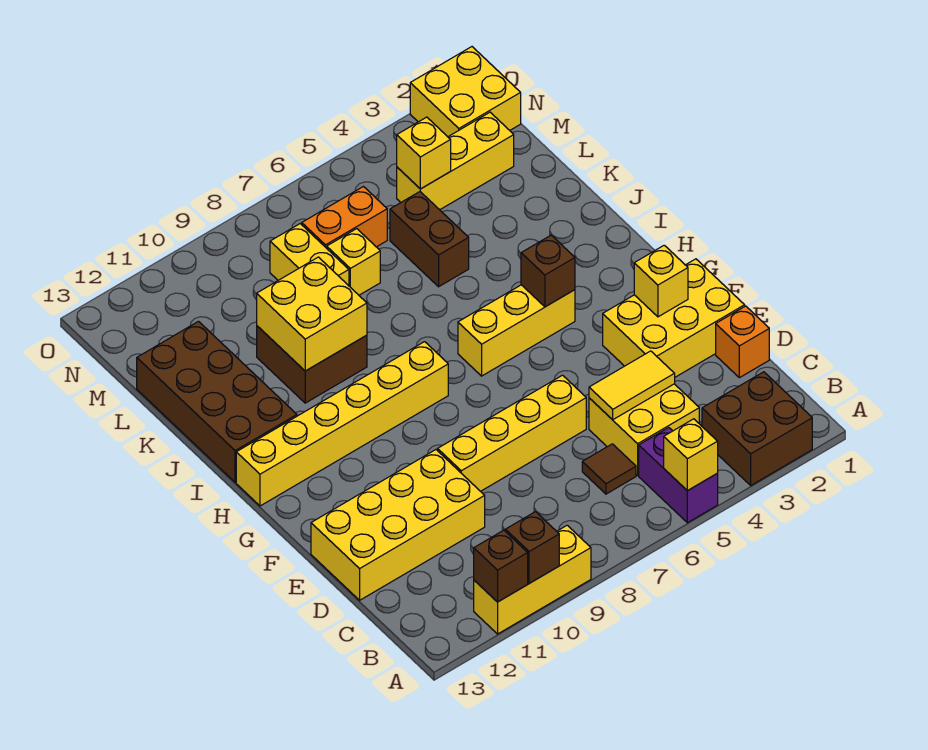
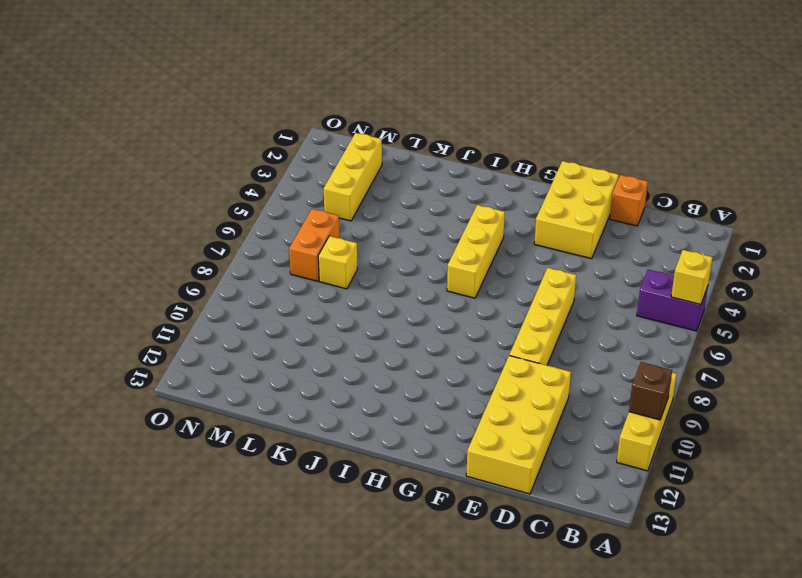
none -> brown brick A2:B3 level 1
none -> yellow brick C4:D5 level 1
none -> brown tile C6 level 1

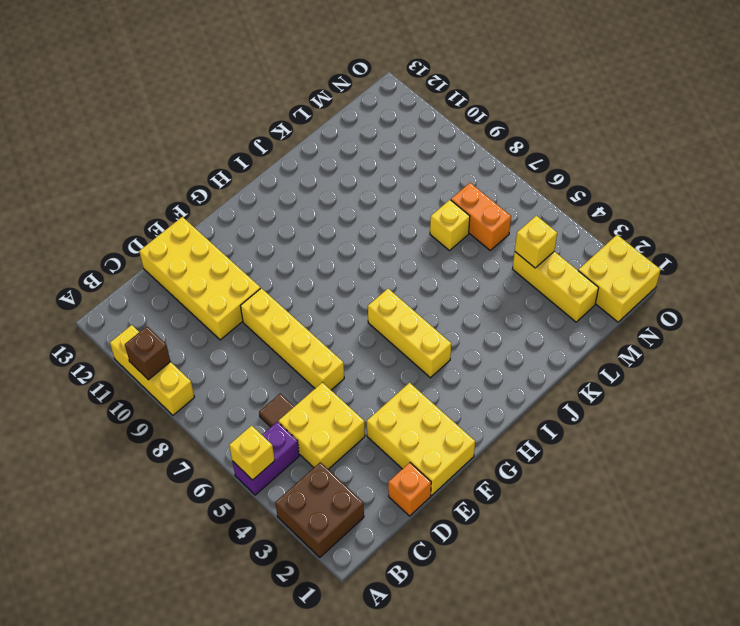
none -> yellow brick H8:H13 level 1
none -> brown brick I12:L13 level 1
none -> brown brick J9:K10 level 1

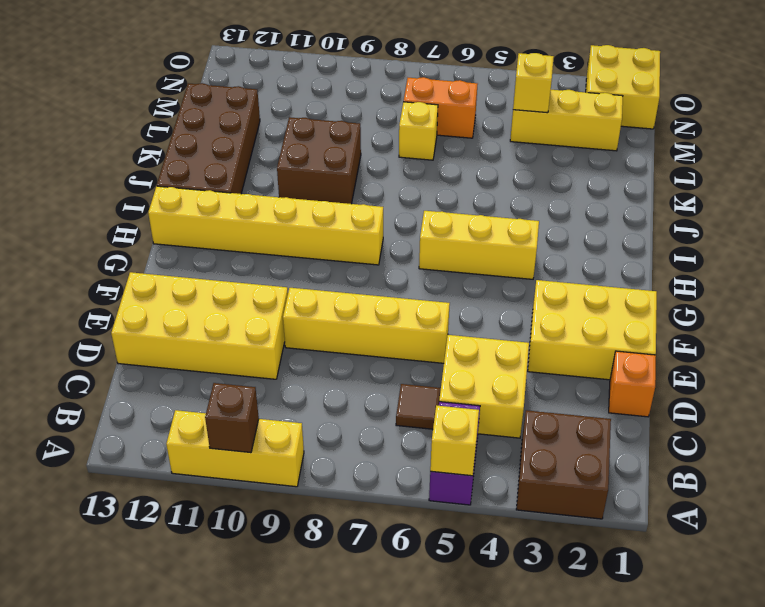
none -> brown brick K5:L5 level 1
none -> yellow brick L8:M8 level 1
none -> brown brick A11 level 2

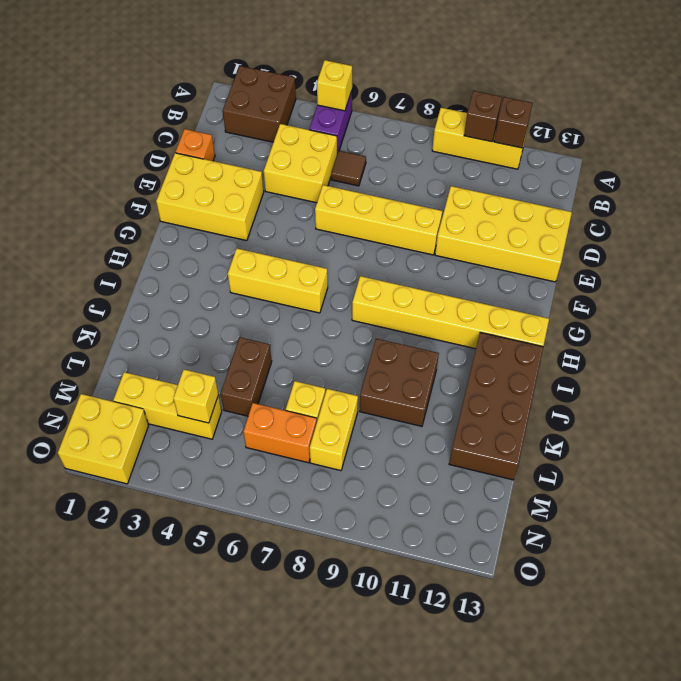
none -> yellow tile D4:D5 level 2
none -> yellow brick F2 level 2
none -> brown brick H4 level 2

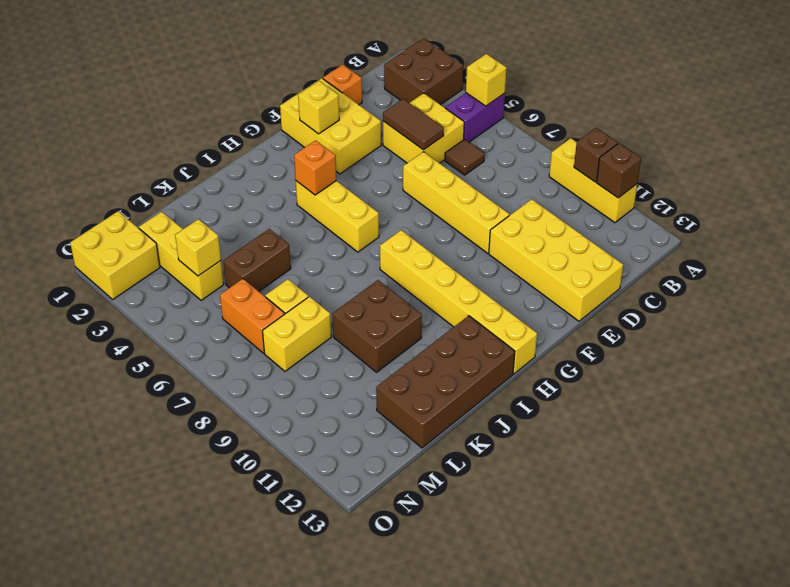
brown tile D4:D5 level 2 -> yellow tile D4:D5 level 2
orange brick H4 level 2 -> brown brick H4 level 2
none -> yellow brick J9:K10 level 2

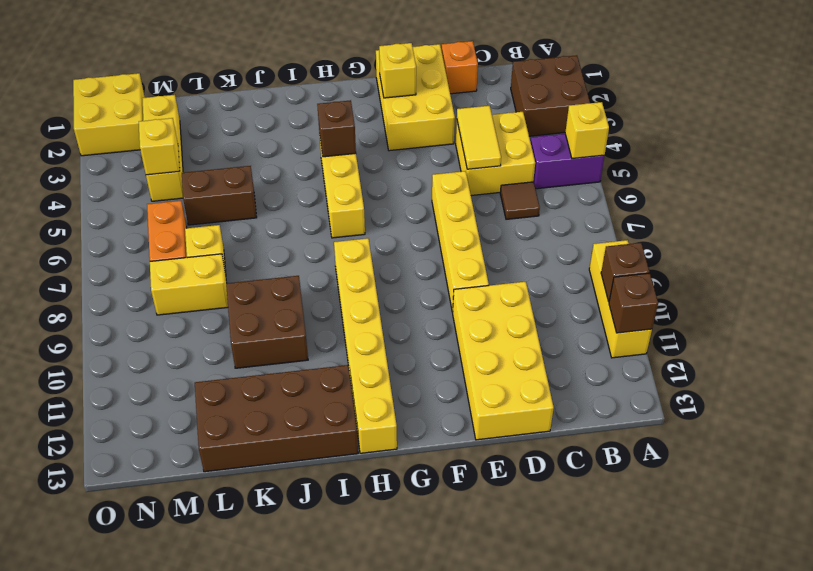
none -> yellow brick J9:K10 level 2

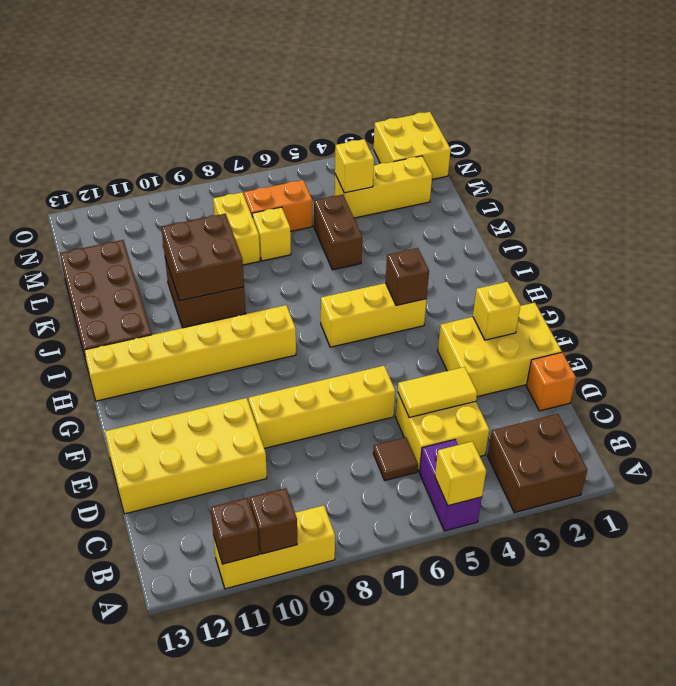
brown brick J9:K10 level 2 -> yellow brick J9:K10 level 2

